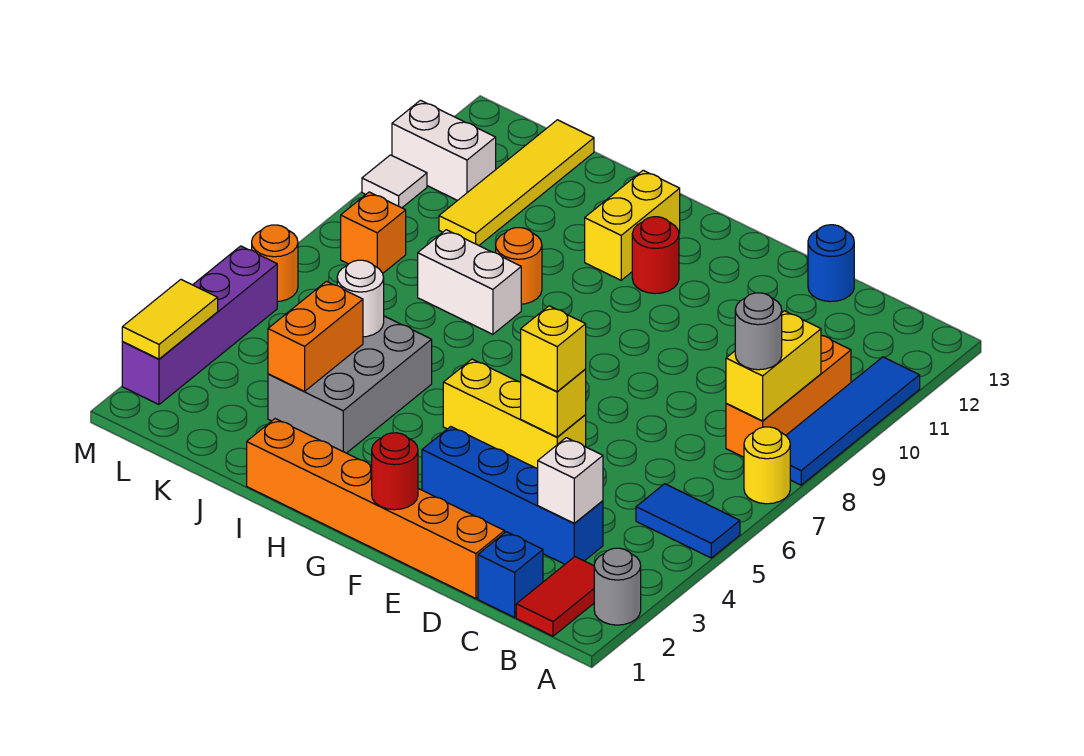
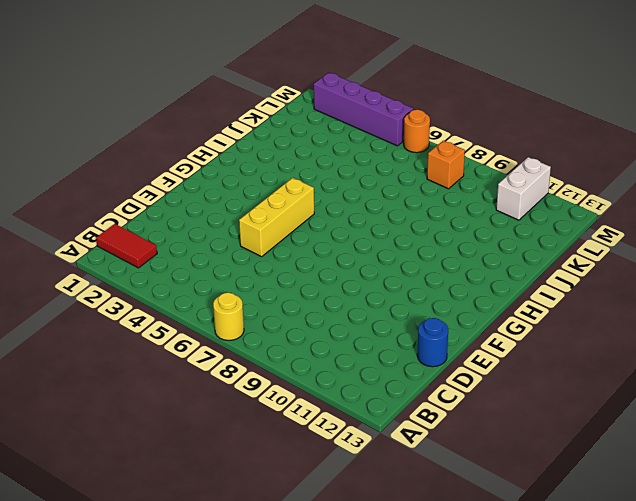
none -> grey round brick A2 level 1
none -> blue tile A5:B5 level 1
none -> blue tile A8:A11 level 1
none -> orange brick B8:B10 level 1

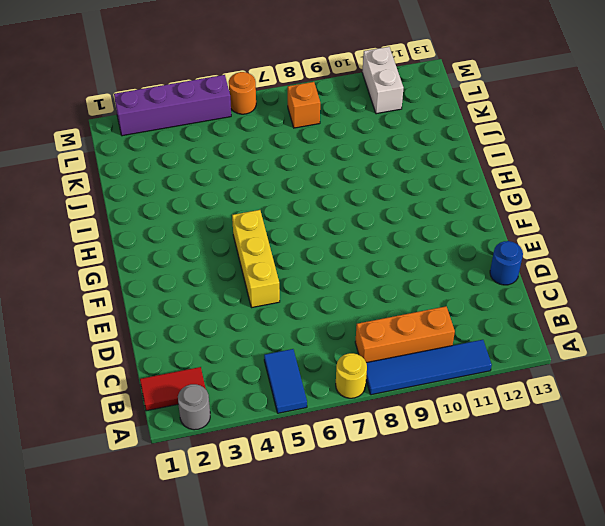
none -> blue brick C1 level 1
none -> blue brick C3:F3 level 1
none -> orange brick D1:I1 level 1
none -> red round brick G11 level 1

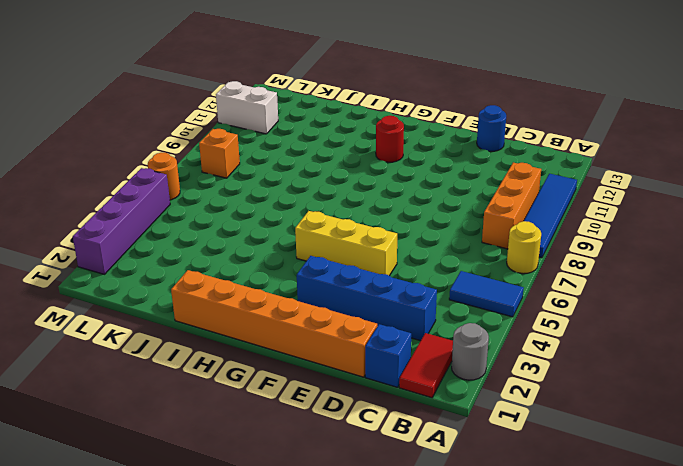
none -> yellow brick H11:H12 level 1
none -> grey brick I3:J5 level 1
none -> white brick I8:J8 level 1
none -> orange round brick I9 level 1

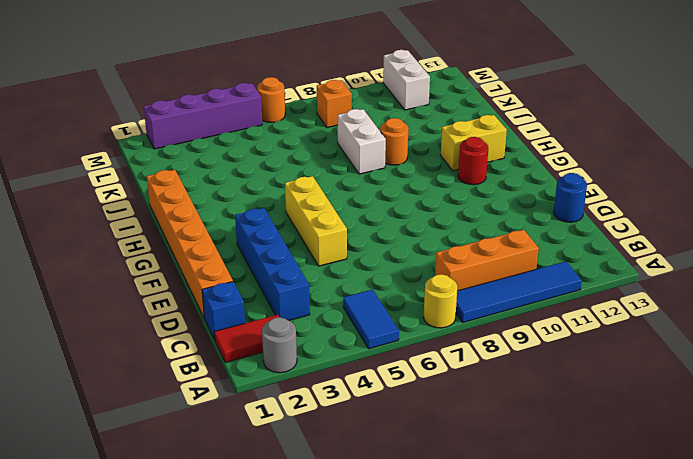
none -> grey brick I3:J5 level 1
none -> yellow tile K10:K13 level 1
none -> white tile M10 level 1
none -> yellow brick B8:B9 level 2

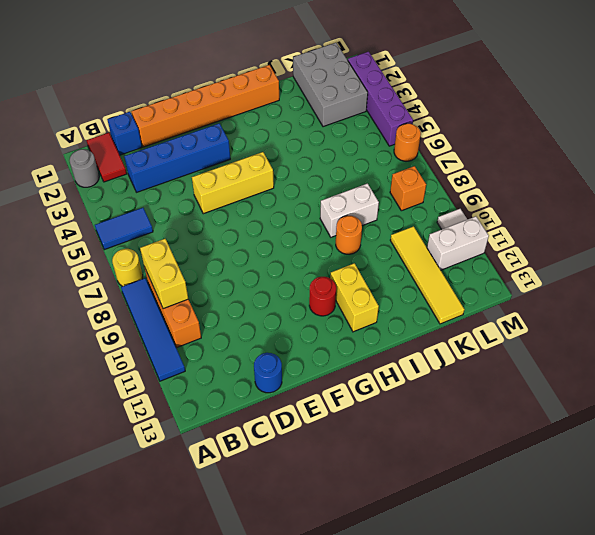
grey brick K1:L3 level 1 -> grey brick I3:J5 level 1
none -> white brick C3 level 2
none -> yellow brick E5 level 2
none -> red round brick F1 level 2
none -> orange brick J3:J4 level 2

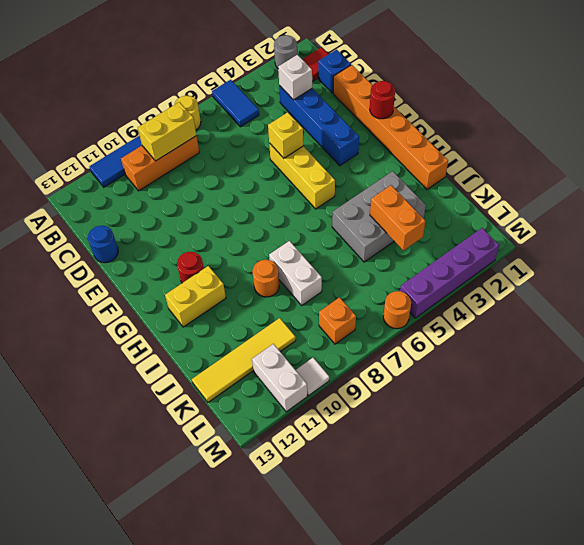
orange brick J4:K4 level 2 -> orange brick J3:J4 level 2
none -> white round brick J5 level 2
none -> yellow tile M2:M3 level 2
none -> grey round brick B8 level 3
none -> yellow brick E5 level 3

